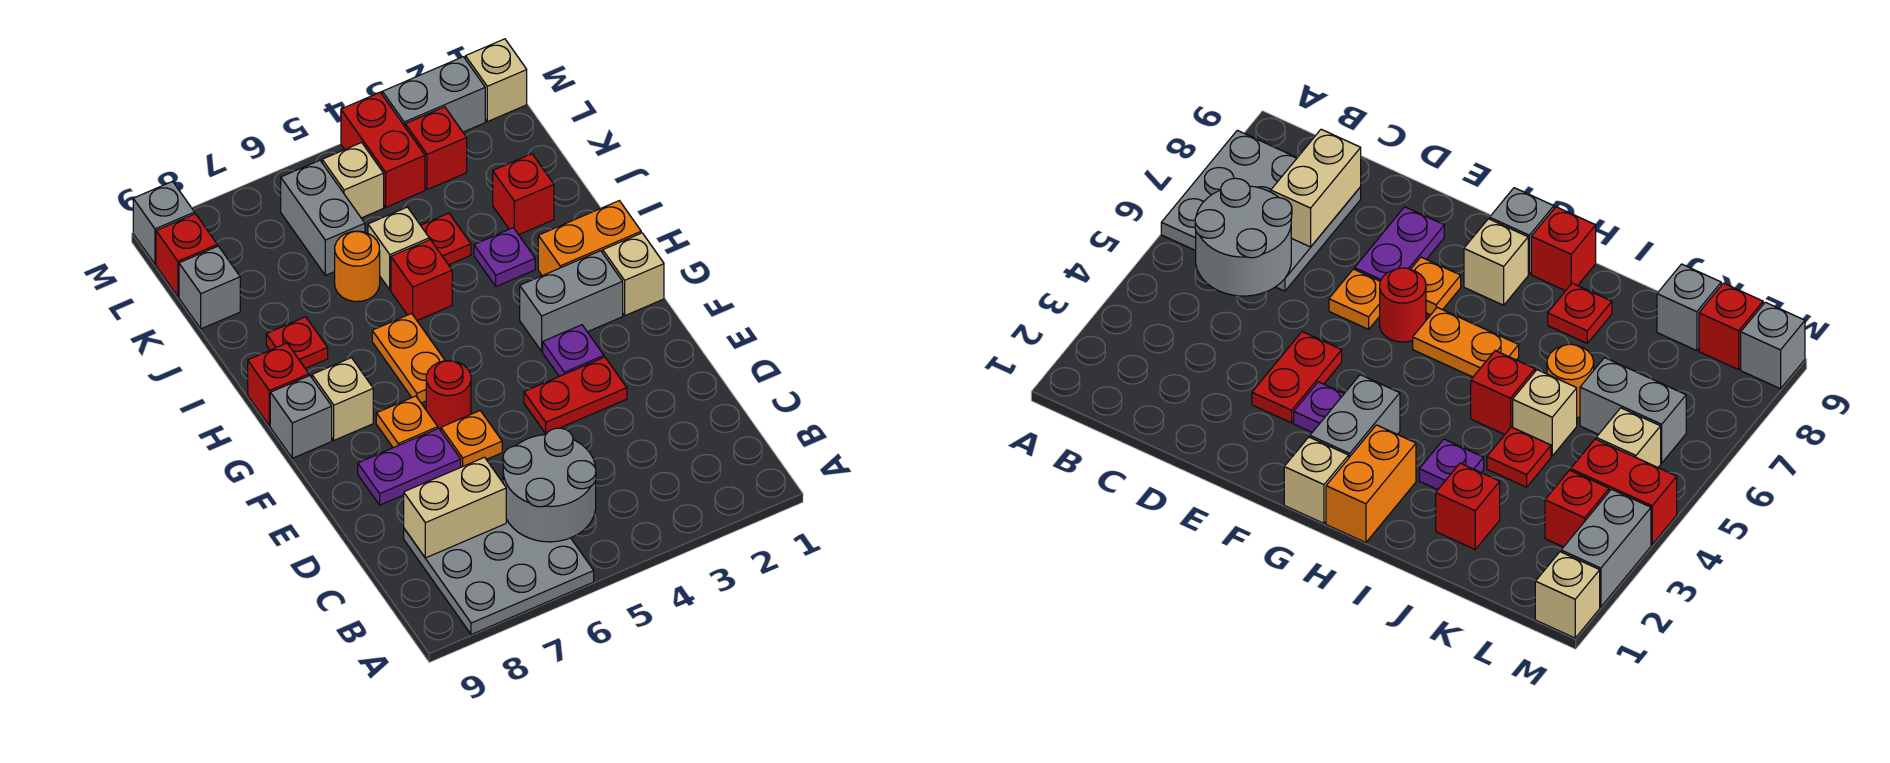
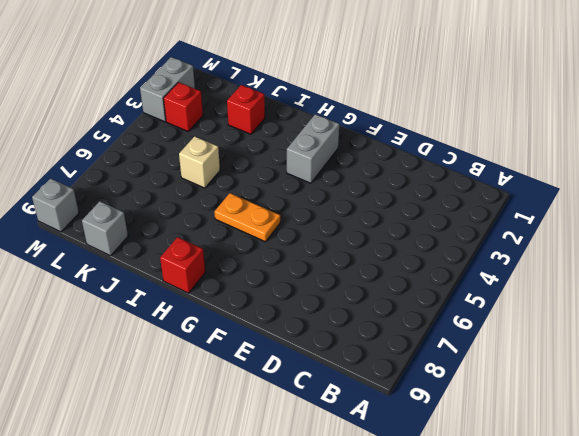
none -> grey plate A6:C8 level 1
none -> red plate E3:E4 level 1
none -> orange plate E6 level 1
none -> purple plate E7:E8 level 1

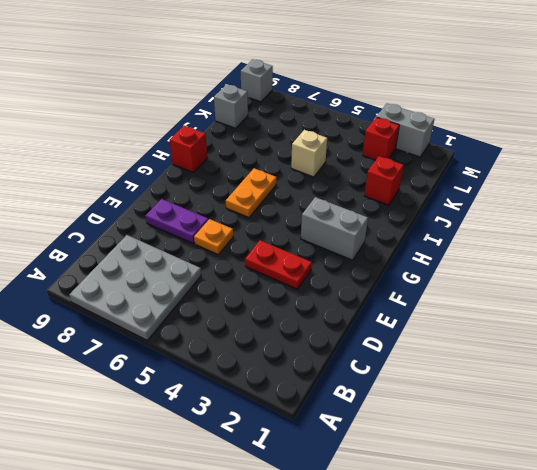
none -> purple plate F3 level 1
none -> red round brick F6 level 1
none -> orange plate F7 level 1
none -> tan brick G1 level 1

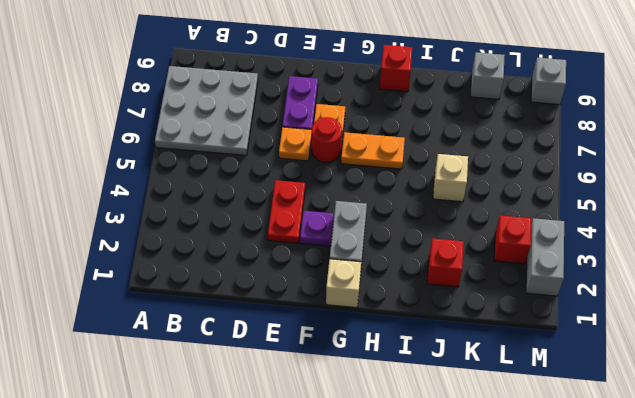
none -> tan brick G8 level 1
none -> grey brick G9 level 1
none -> orange brick H1:H2 level 1
none -> purple plate I3 level 1

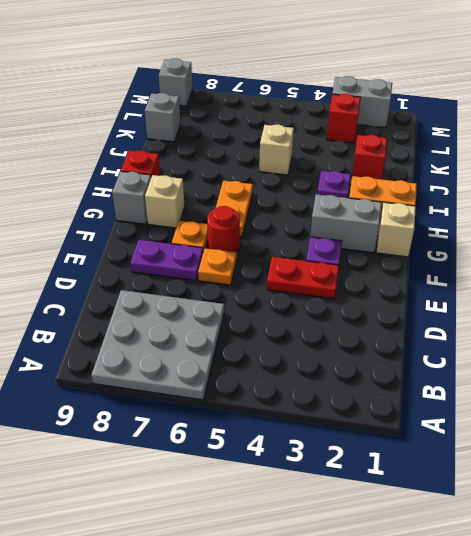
none -> red brick I5 level 1
none -> red plate I8 level 1
none -> red plate J4 level 1
none -> orange round brick J6 level 1

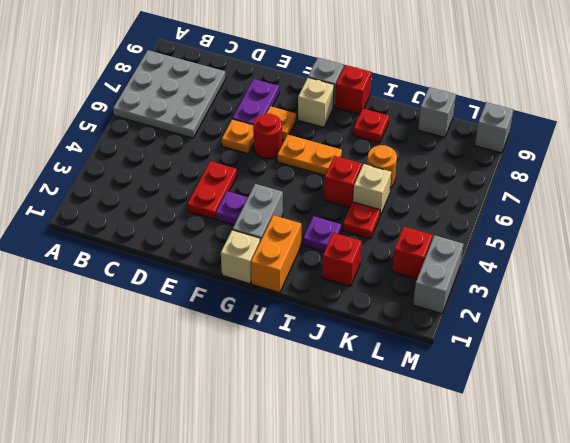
none -> grey brick K6:L6 level 1
none -> red brick L4:M4 level 1
none -> tan brick L5 level 1
none -> red brick L9 level 1

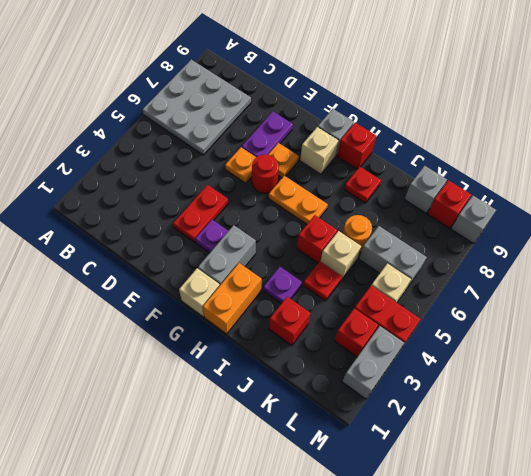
none -> tan brick M1 level 1
none -> grey round brick B5:C6 level 2
none -> tan brick C7:C8 level 2

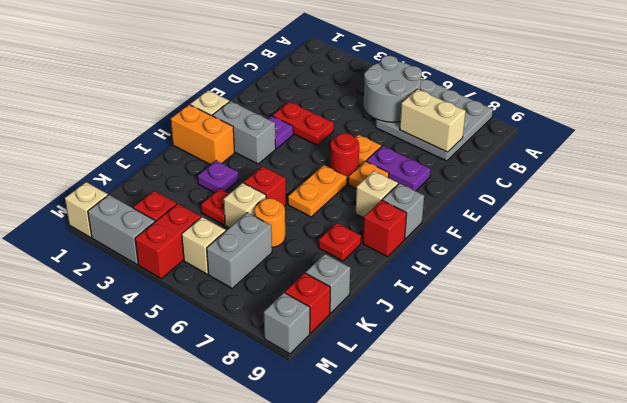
none -> red brick J2 level 1

